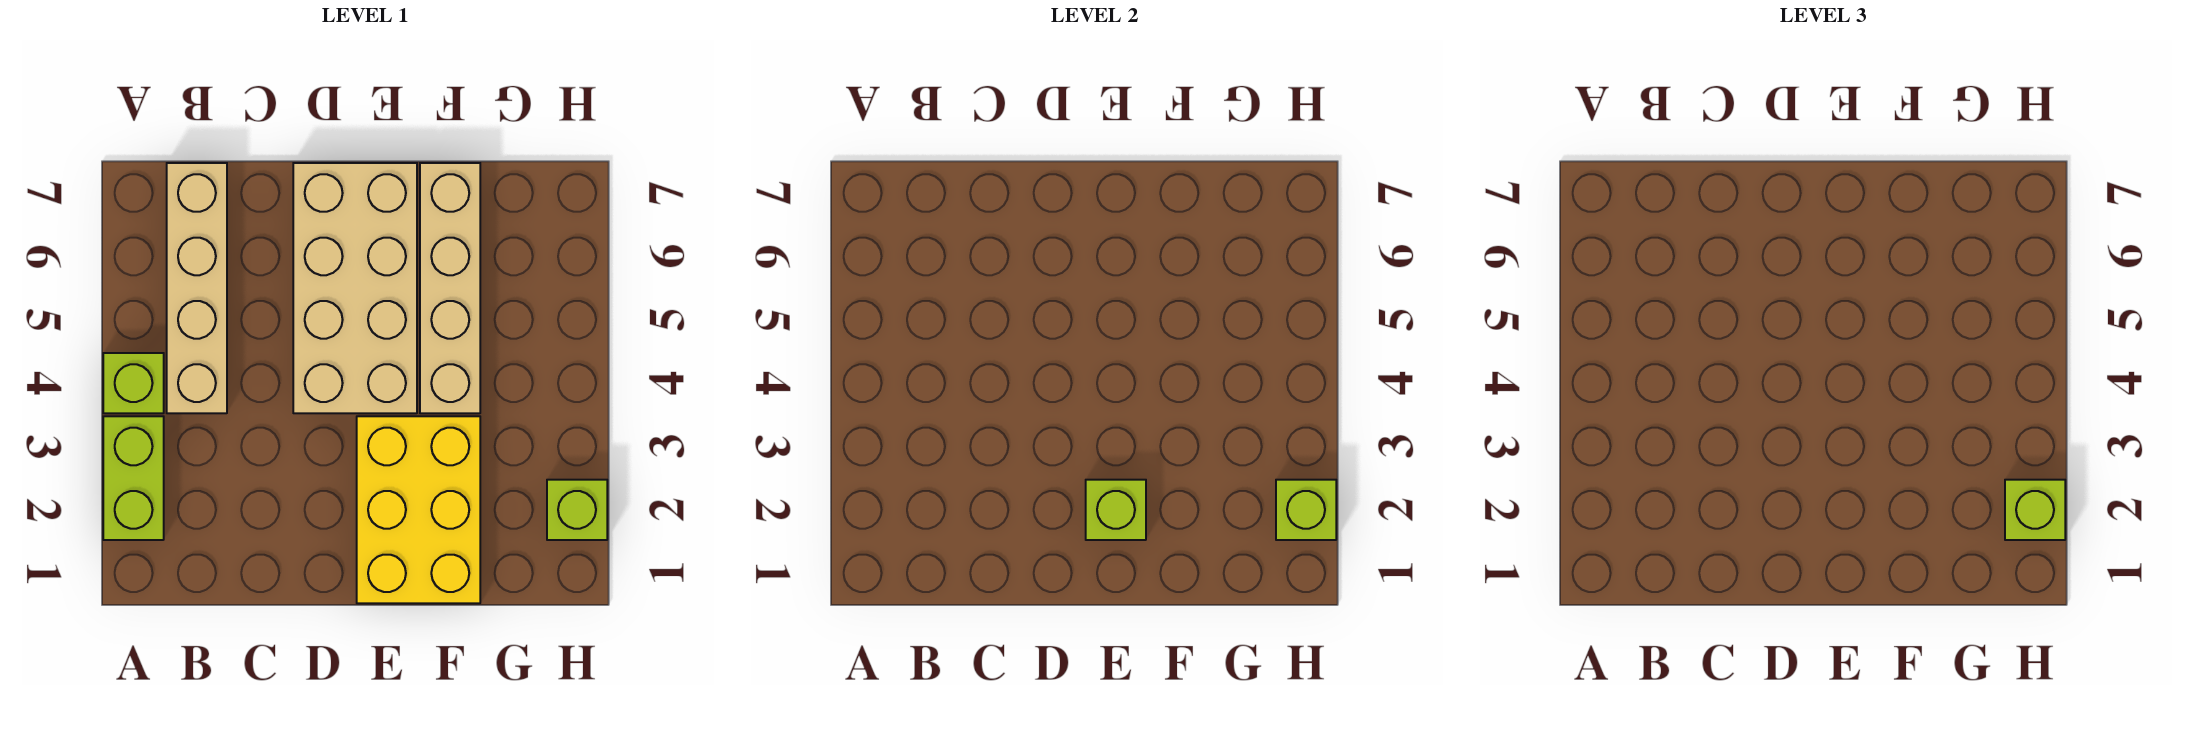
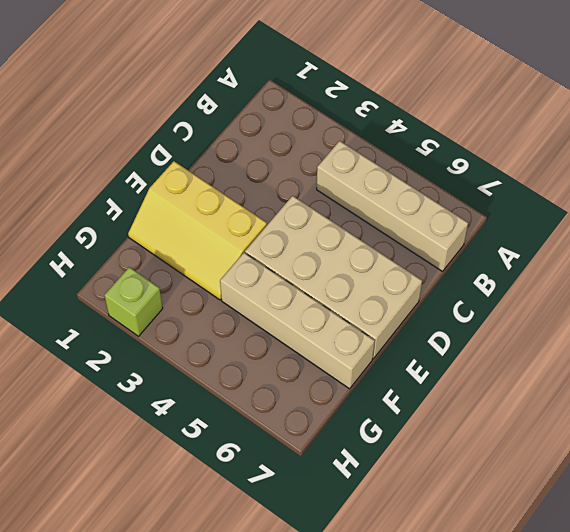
yellow slope E1:F3 level 1 top E -> yellow brick E1:F3 level 1
none -> lime brick A2:A3 level 1
none -> lime brick A4 level 1

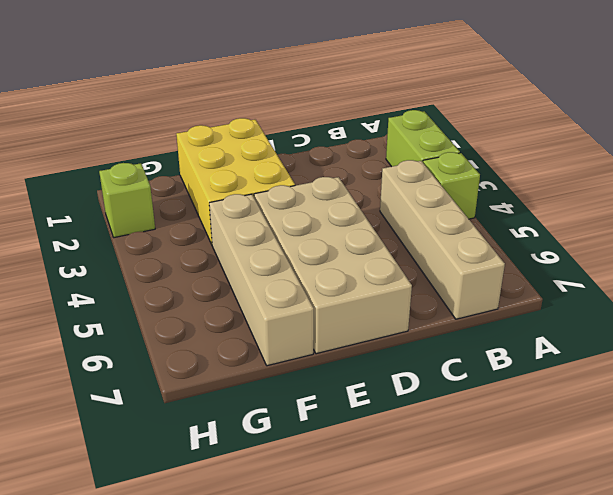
none -> lime brick E2 level 2
none -> lime brick H2 level 2

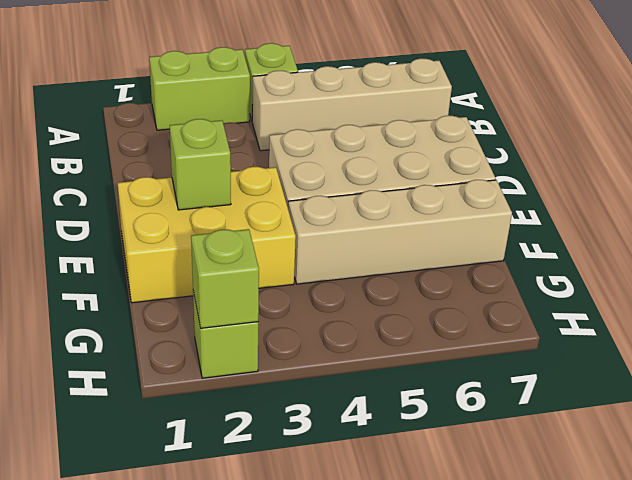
none -> lime brick H2 level 3

